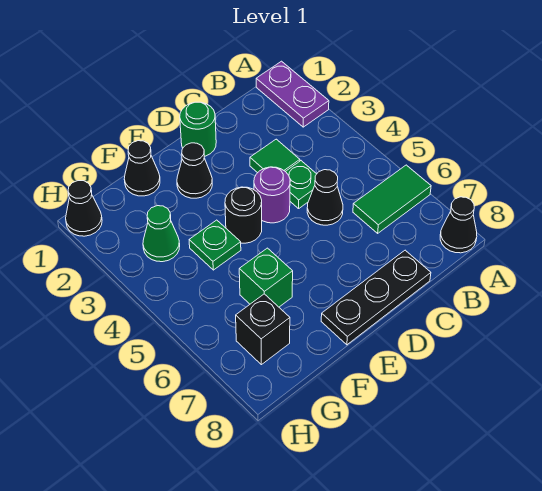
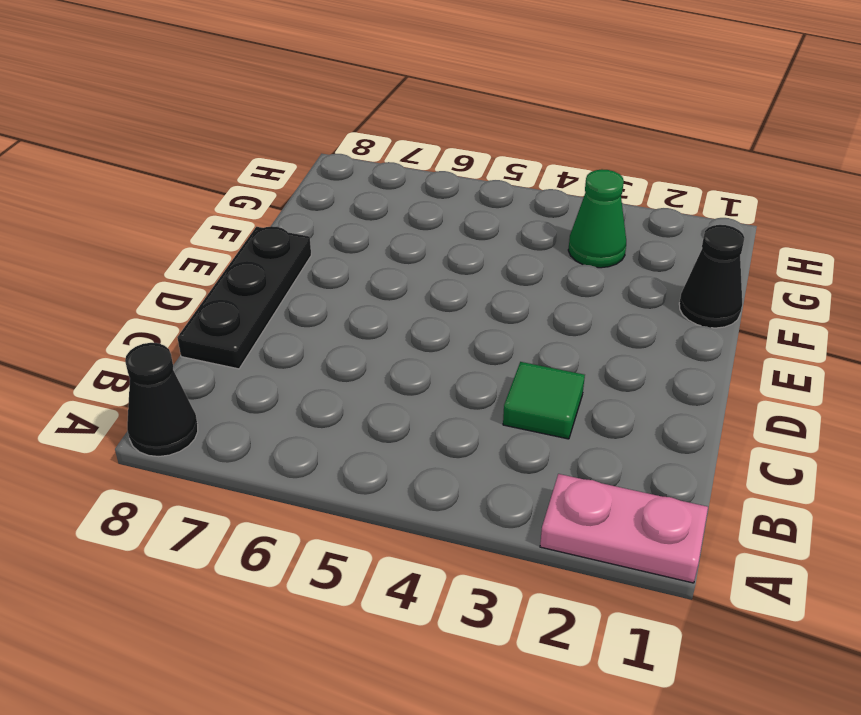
pink plate A1:A2 level 1 -> purple plate A1:A2 level 1
none -> green tile A6:B6 level 1
none -> green plate C4 level 1
none -> black cone C5 level 1

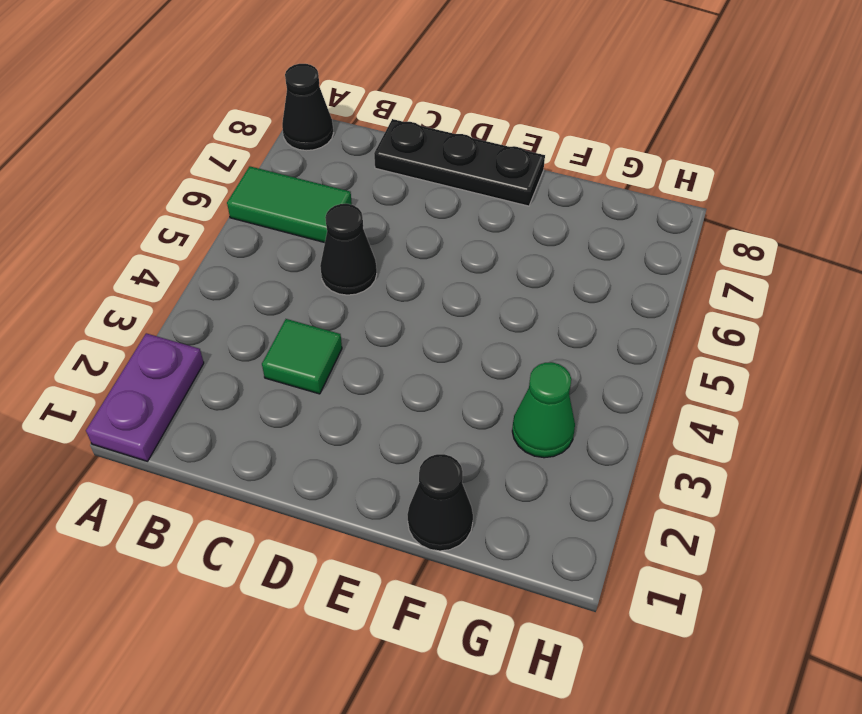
none -> green plate C4 level 1
none -> green round brick D1 level 1
none -> purple round brick D4 level 1

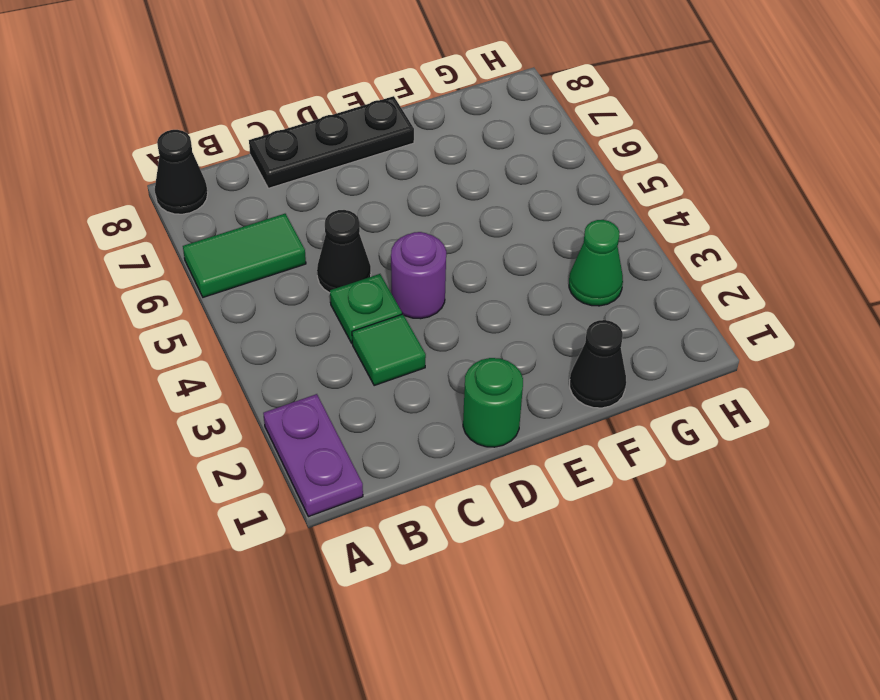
none -> black cone E2 level 1
none -> black round brick E4 level 1
none -> green plate F4 level 1

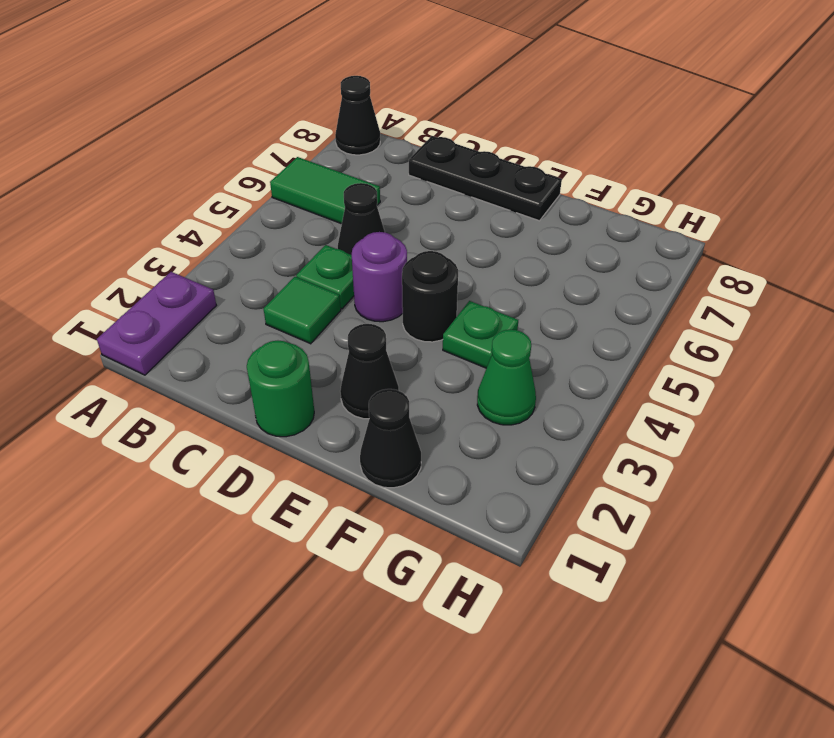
none -> green brick F6 level 1
none -> black brick G7 level 1
none -> black cone H1 level 1

